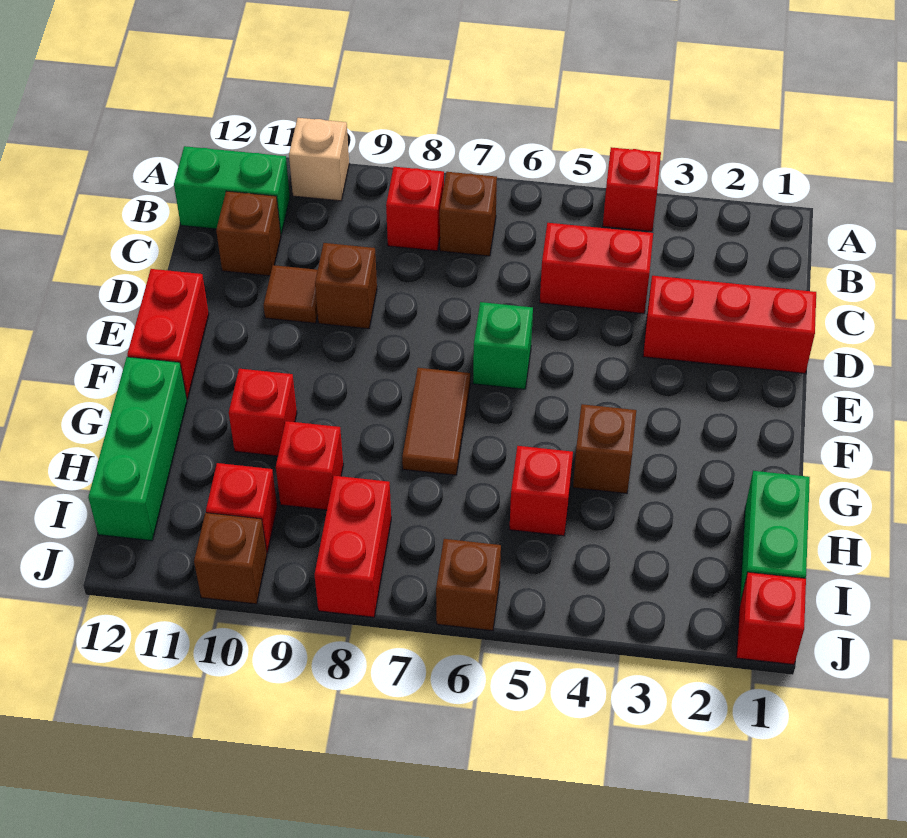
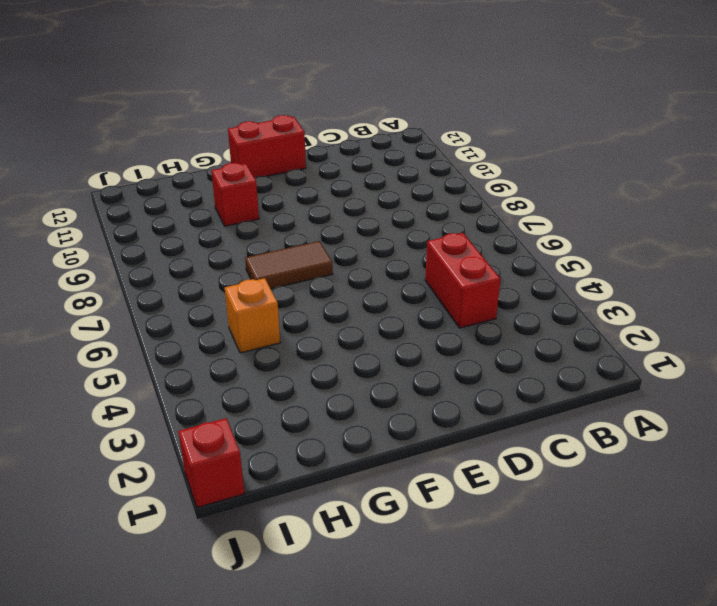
orange brick H5 level 1 -> red brick H5 level 1
none -> red brick A4 level 1
none -> tan brick A10 level 1
none -> brown brick B7 level 1

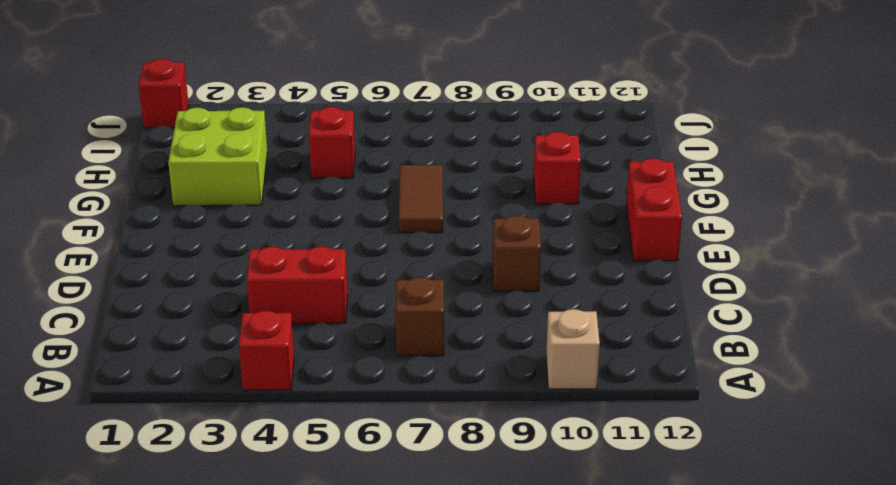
lime brick G2:H3 level 1 -> none
none -> red brick B8 level 1
none -> green brick B11:B12 level 1
none -> brown brick C11 level 1

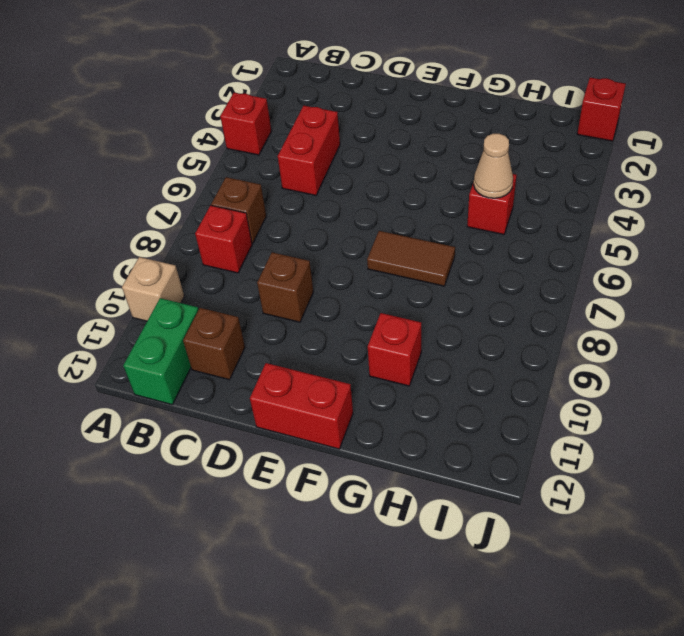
tan cone H5 level 2 -> none
none -> red brick D1:D3 level 1
none -> brown tile D10 level 1
none -> green brick E6 level 1

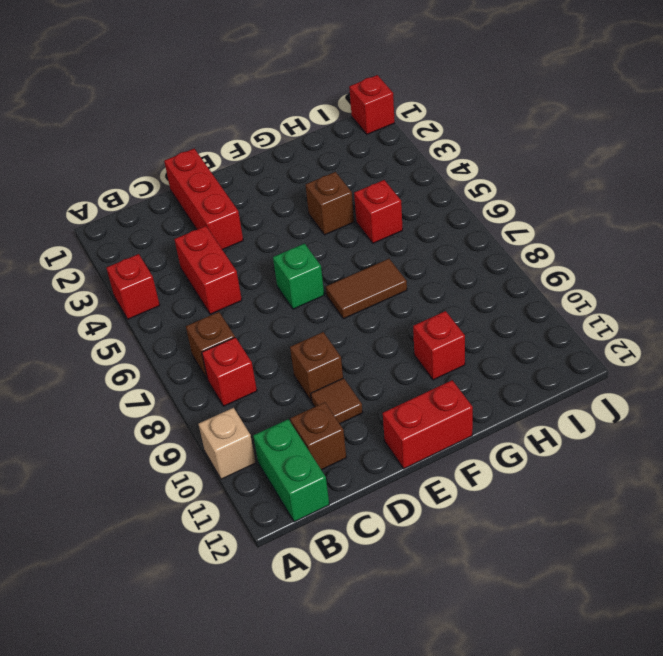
none -> green brick G12:I12 level 1
none -> green brick H1:I1 level 1
none -> red brick H9 level 1

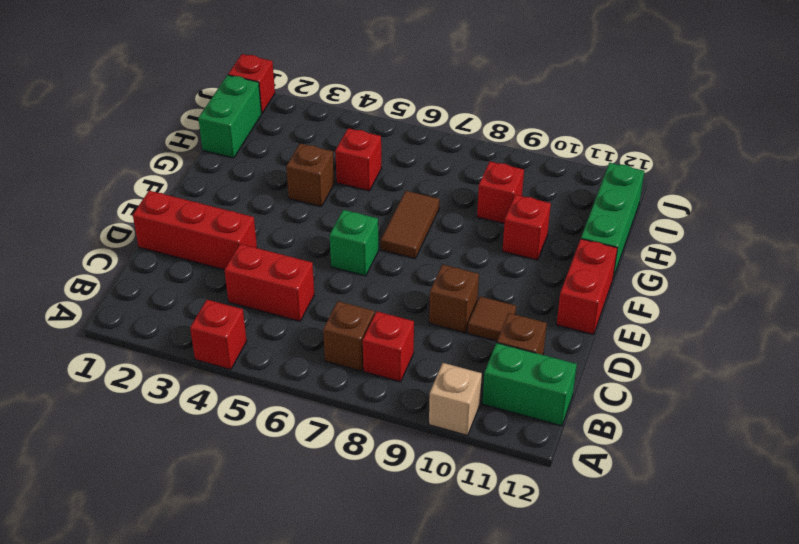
none -> red brick I8:J8 level 1
none -> red brick I10 level 1
none -> brown brick J6 level 1

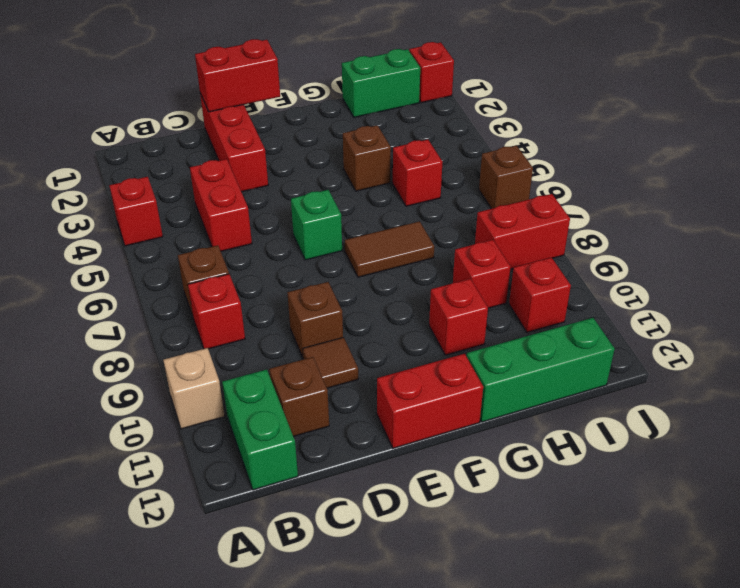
red brick D1:E1 level 2 -> none
none -> brown brick J10 level 1

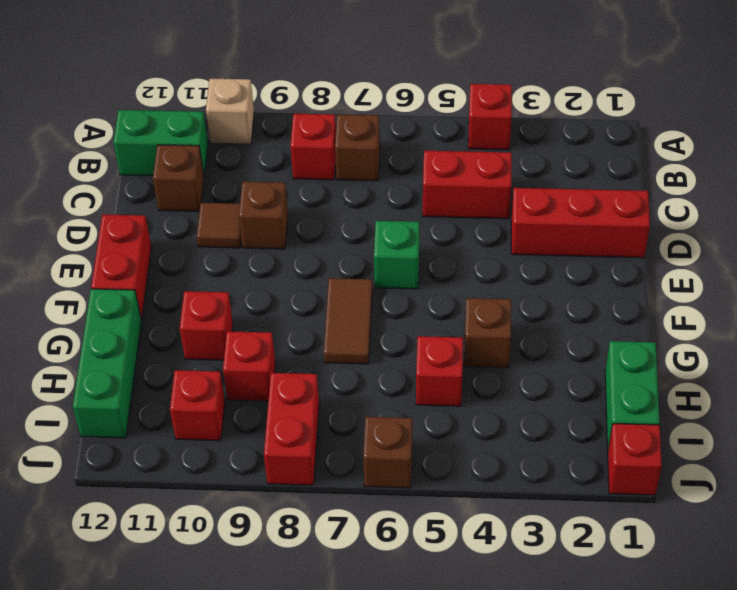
none -> brown brick J10 level 1

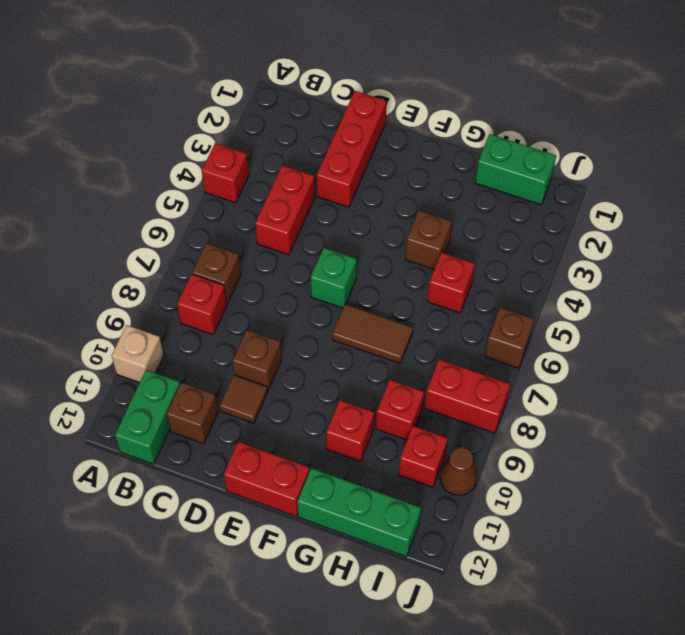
brown cone J10 level 1 -> brown brick J10 level 1
none -> red brick J1 level 1

